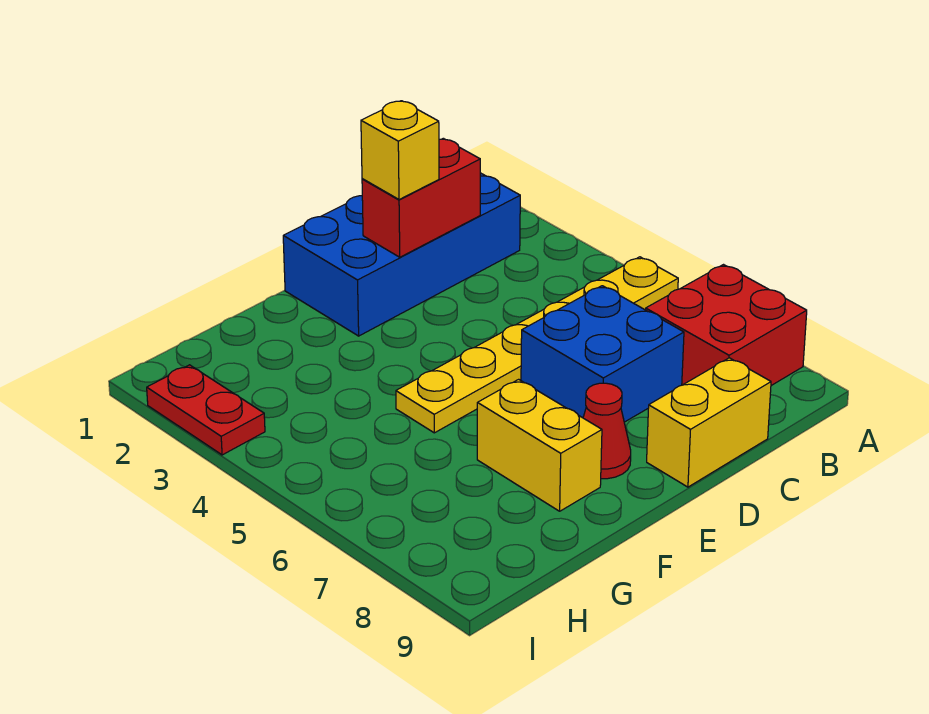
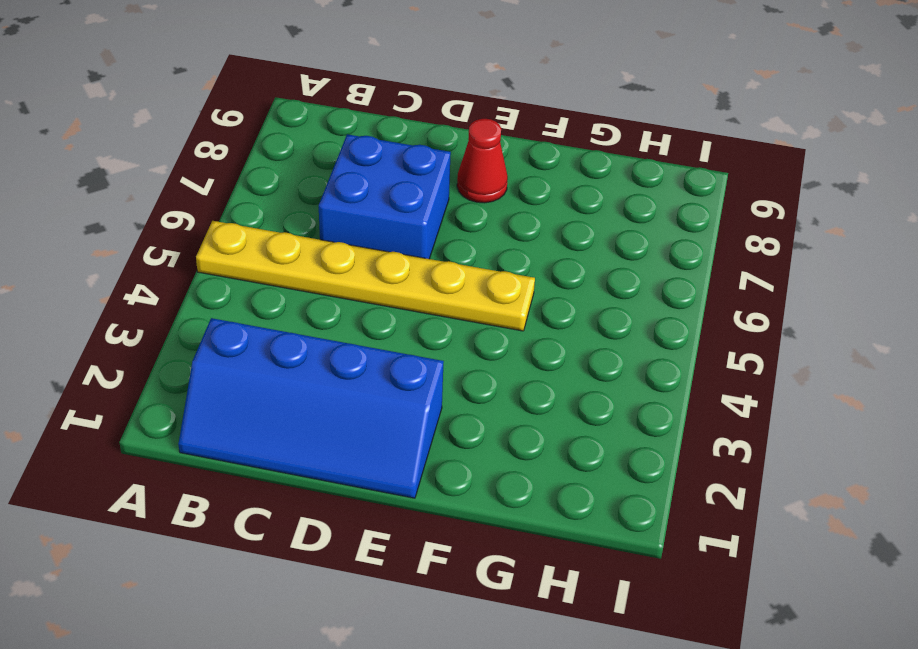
blue slope B1:E2 level 1 top 2 -> blue brick B1:E2 level 1
none -> red brick A7:B8 level 1
none -> yellow brick C9:D9 level 1

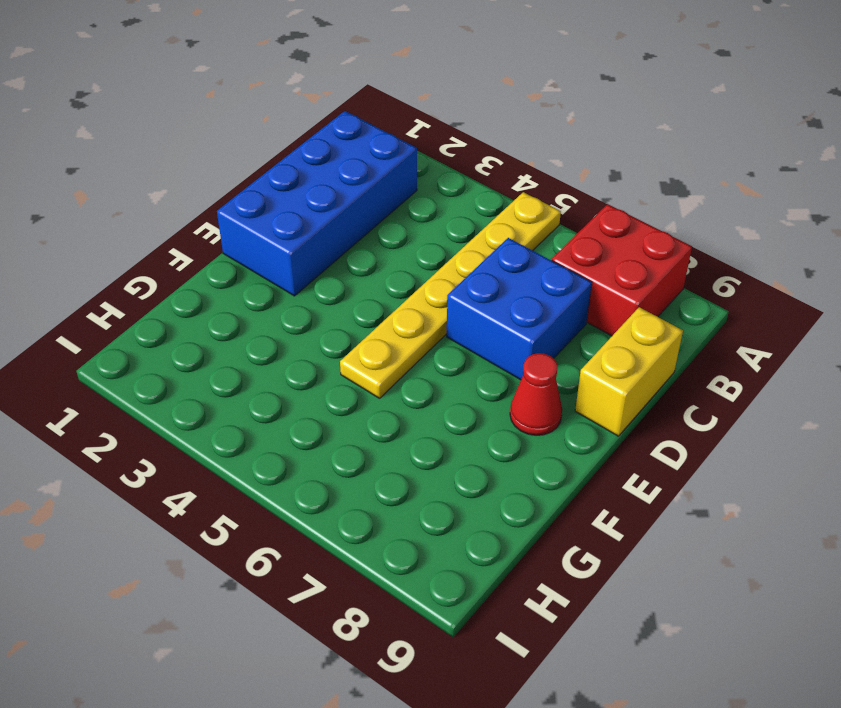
none -> yellow brick F7:F8 level 1
none -> red plate I2:I3 level 1

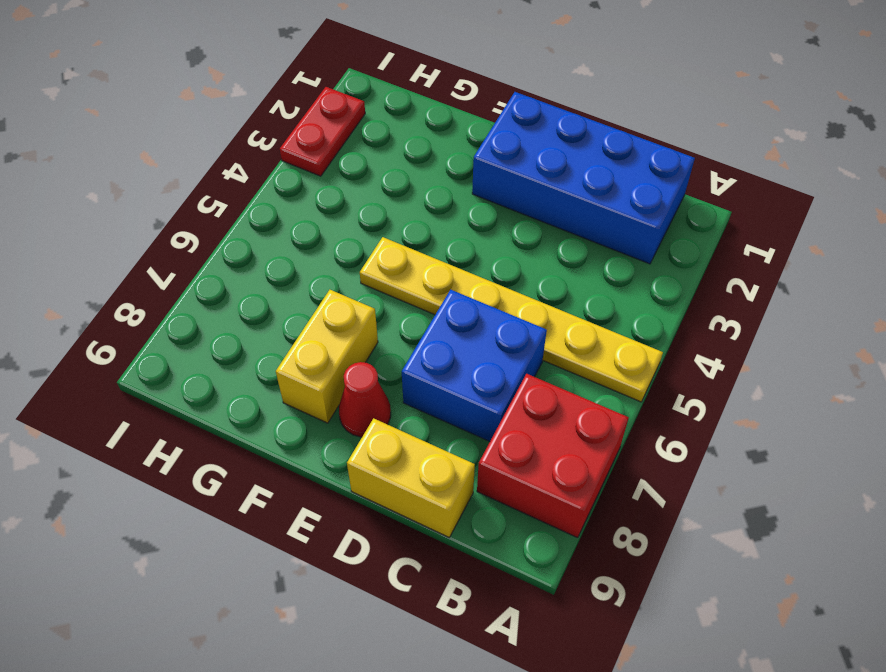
none -> red brick C2:D2 level 2
none -> yellow brick D2 level 3

